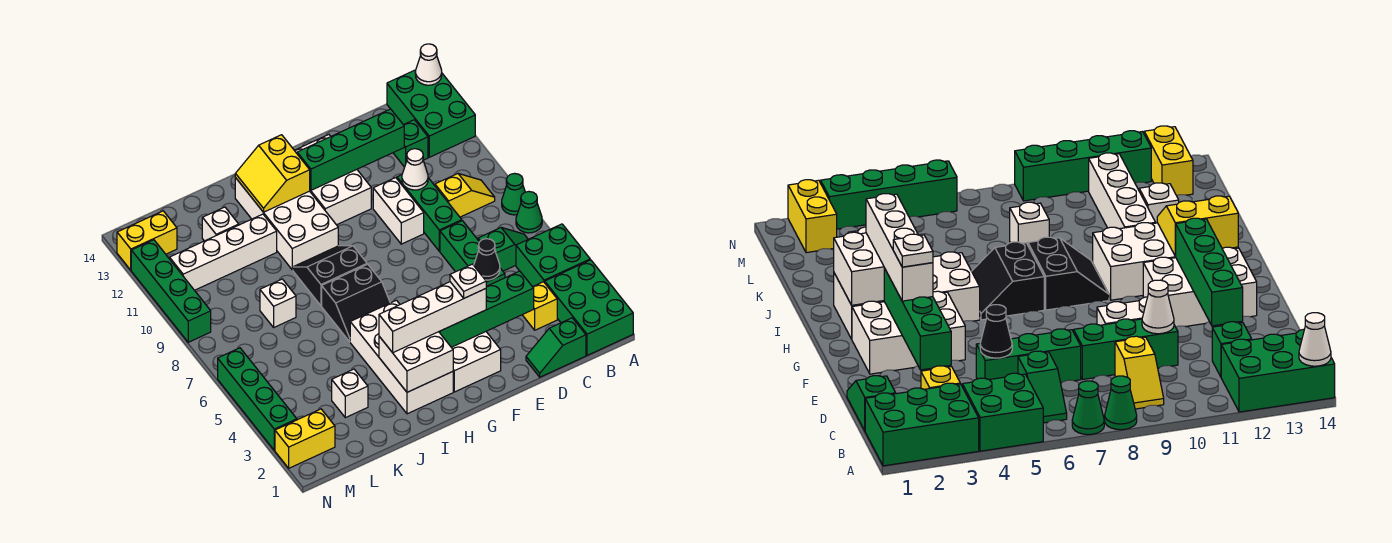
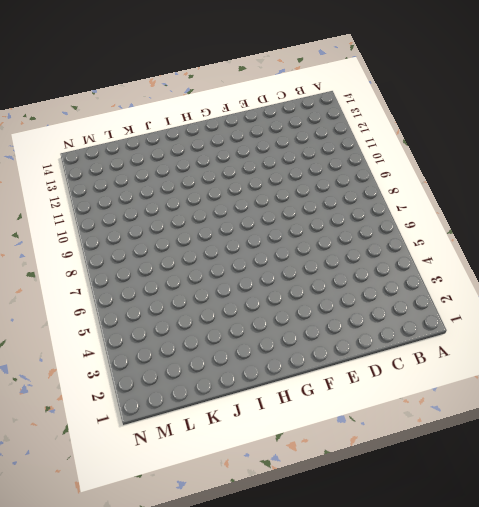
none -> green brick A1:B3 level 1
none -> green brick A4:B5 level 1
none -> green cone A7 level 1
none -> green cone A8 level 1

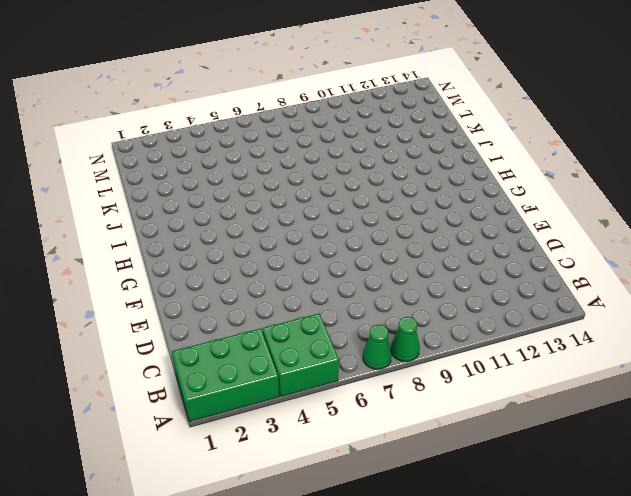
none -> green brick A12:B14 level 1
none -> green slope B6:C6 level 1 top C
none -> yellow slope B9:C9 level 1 top C
none -> green slope C1:D1 level 1 top C

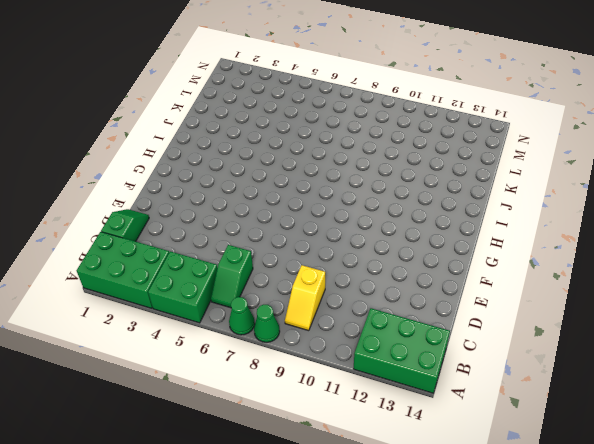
none -> yellow brick C3 level 1
none -> green brick C12 level 1
none -> green brick D5:D7 level 1
none -> green brick D8:D10 level 1

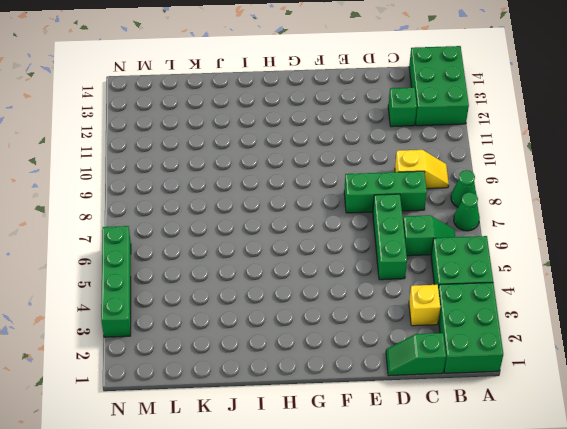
green brick C8:E8 level 1 -> green brick D8:D10 level 1
none -> white brick E9:E10 level 1
none -> white brick F2:G4 level 1
none -> white brick F11:G13 level 1
none -> white brick H2:I5 level 1

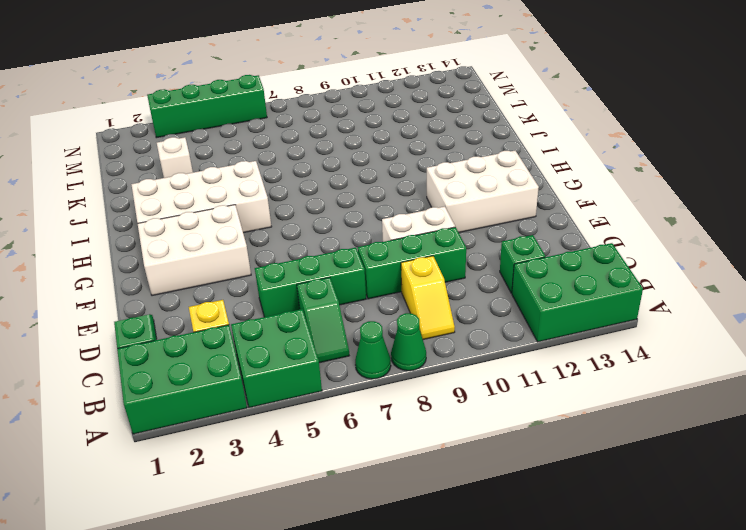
none -> black slope H6:I7 level 1 top 7
none -> black slope H8:I9 level 1 top 8
none -> white brick H10:I13 level 1
none -> white brick J11:M11 level 1

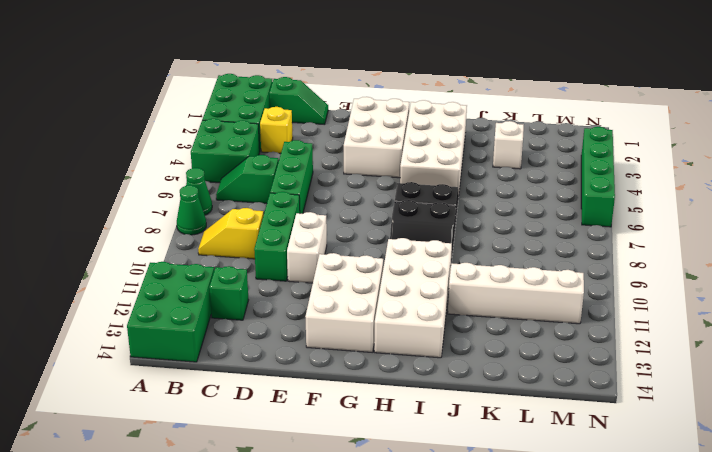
none -> white brick K8 level 1
none -> white brick K12 level 1
none -> yellow brick M2:N2 level 1
none -> yellow brick M13:N13 level 1

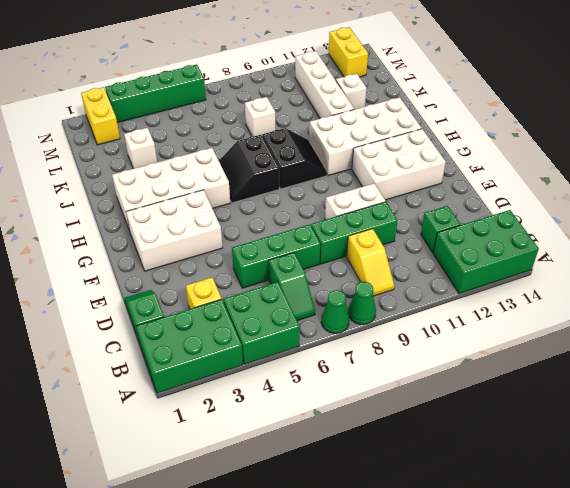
none -> green brick N9:N12 level 1
none -> white cone A14 level 2
none -> green brick D3:G3 level 2
none -> black cone D5 level 2

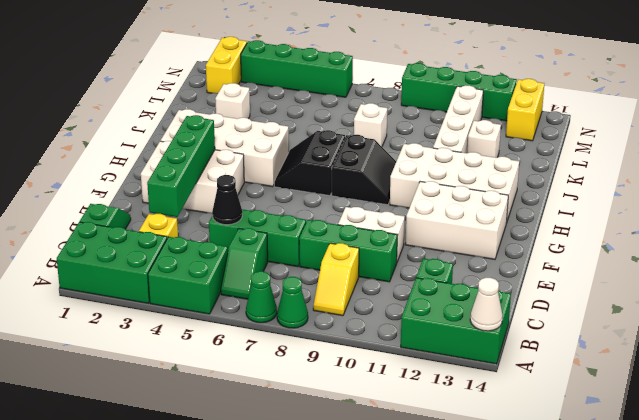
none -> white cone D10 level 2
none -> green brick D12:G12 level 2
none -> white brick H2:I3 level 2
none -> yellow slope H12:I13 level 2 top H

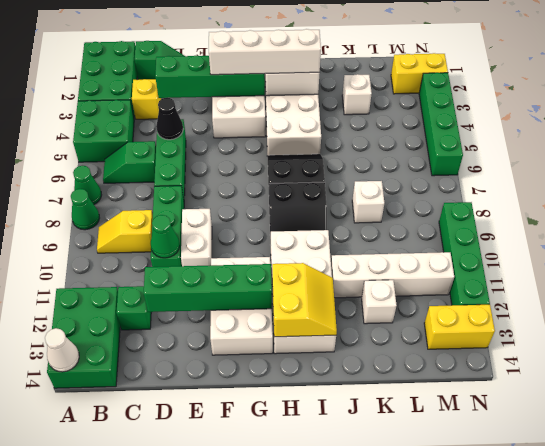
green cone D10 level 2 -> white cone D10 level 2
none -> white plate F3 level 4

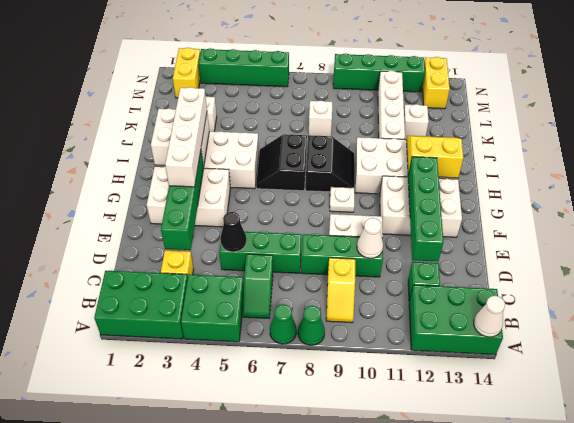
white plate G9 level 1 -> white plate F3 level 4
none -> green slope C1:D1 level 1 top C

